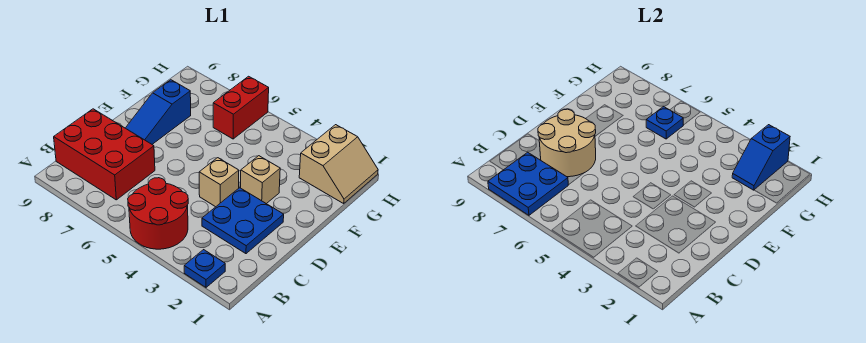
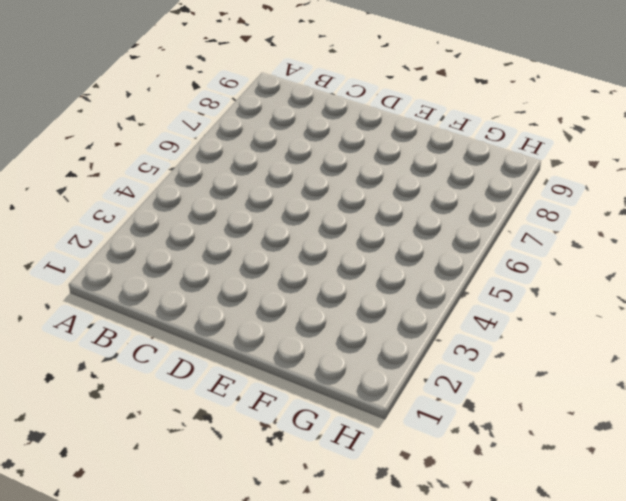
none -> blue plate A2 level 1
none -> red round brick A4:B5 level 1
none -> red brick B7:C9 level 1

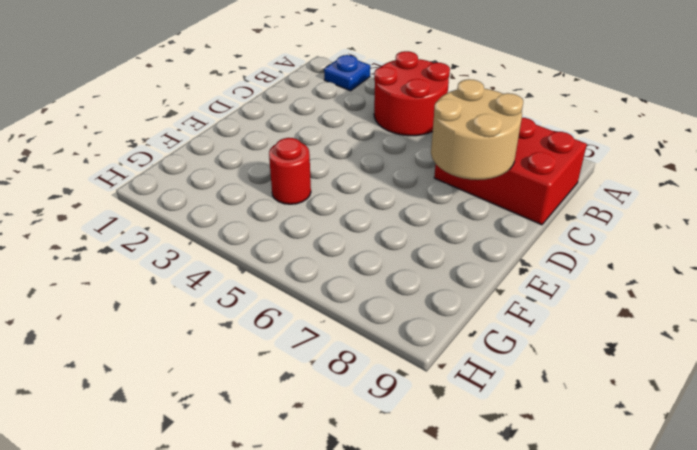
red round brick F4 level 1 -> none
none -> blue plate C2:D3 level 1
none -> tan brick D4 level 1
none -> blue slope D8:F8 level 1 top F

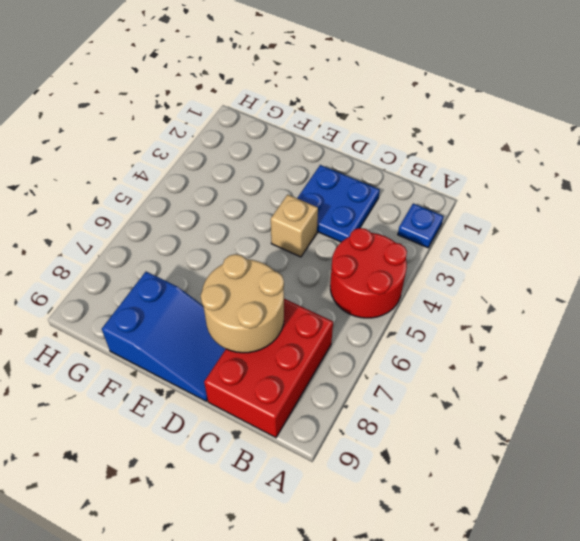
blue slope D8:F9 level 1 top F -> blue slope D8:F8 level 1 top F
none -> tan brick E3 level 1
none -> tan slope G1:H2 level 1 top 2
none -> red brick G6:H6 level 1

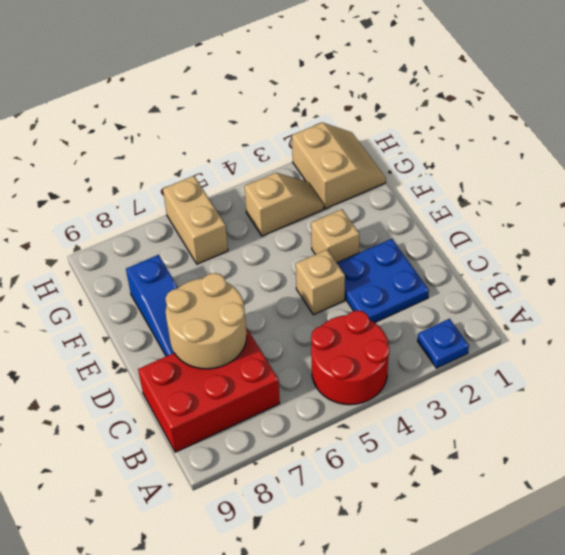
tan slope G3:G4 level 1 top 4 -> none
tan brick G6:H6 level 1 -> red brick G6:H6 level 1
none -> blue plate A7:B8 level 2
none -> blue slope G2:H2 level 2 top H
none -> blue plate G6 level 2

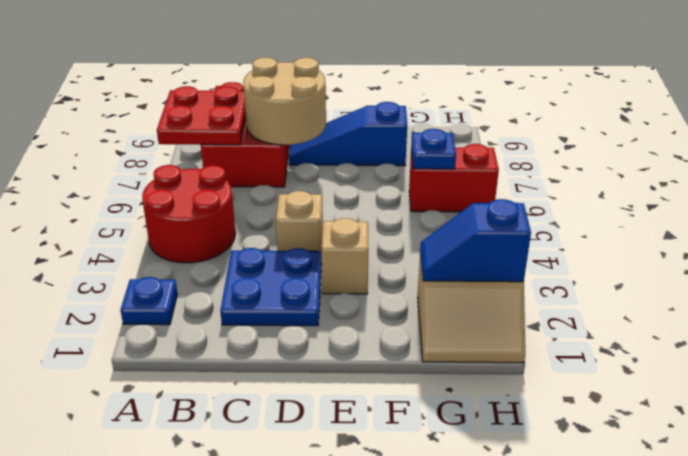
red plate A7:B8 level 2 -> blue plate A7:B8 level 2

